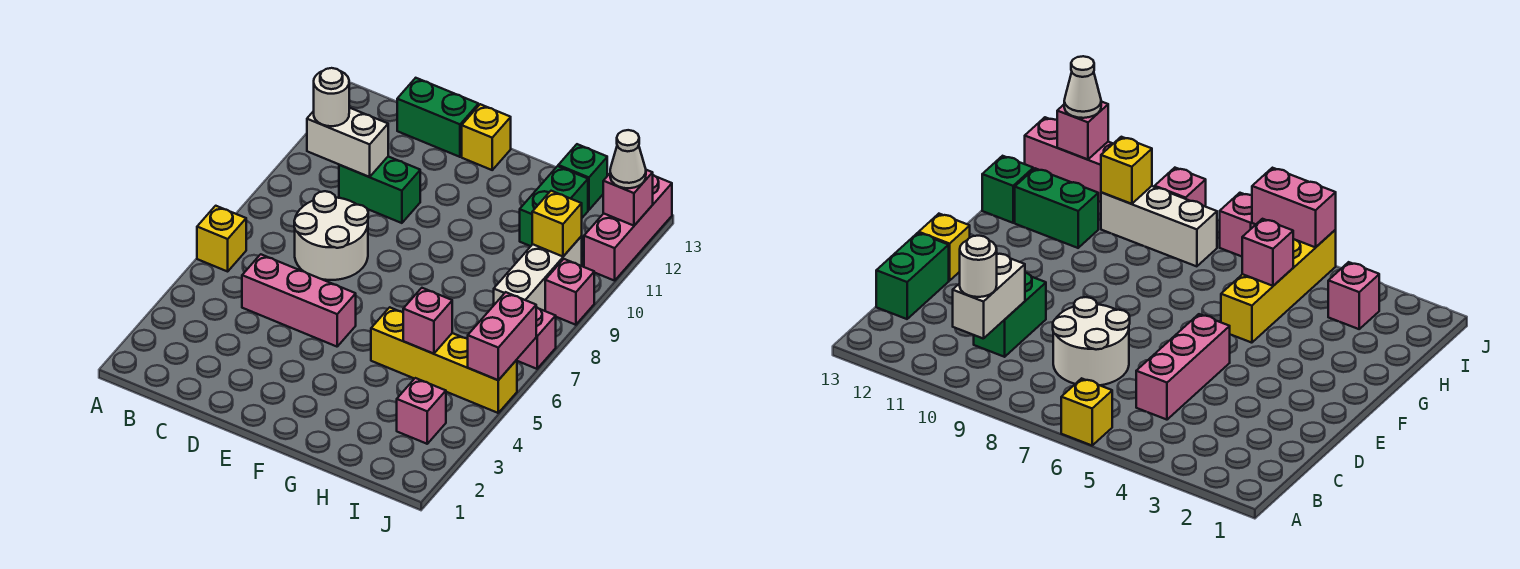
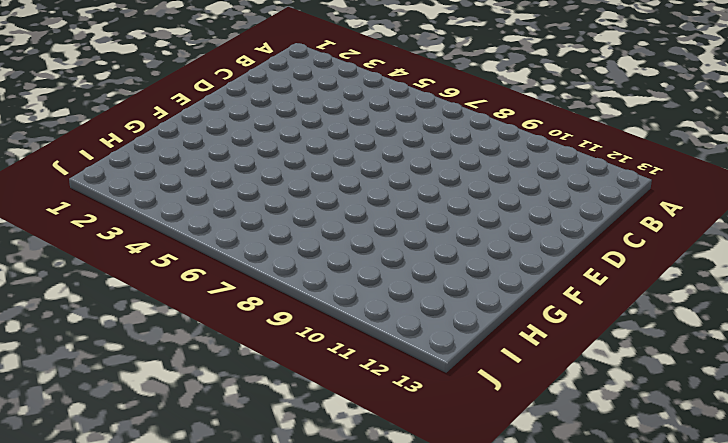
none -> yellow brick A6 level 1
none -> pink brick C5:E5 level 1
none -> white round brick C7:D8 level 1

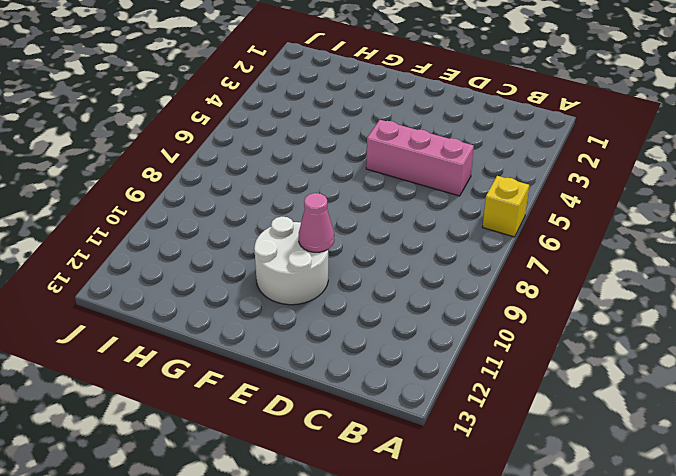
white round brick E10:F11 level 1 -> white round brick C7:D8 level 1
pink cone E10 level 2 -> none
none -> green brick C10:D10 level 1
none -> green brick C13:D13 level 1
none -> yellow brick E13 level 1

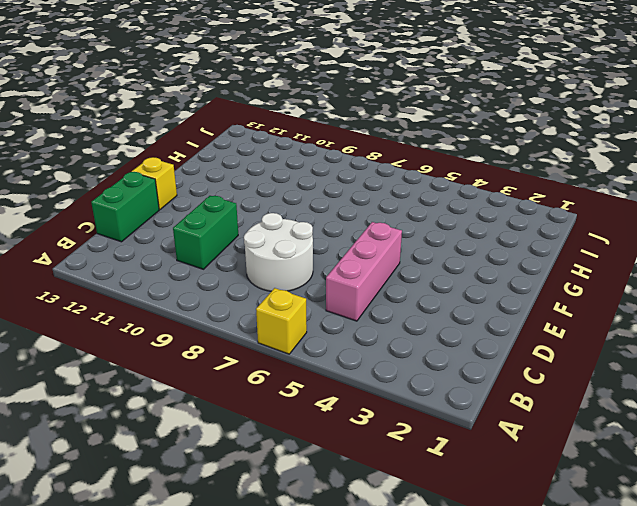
none -> yellow brick G5:J5 level 1
none -> green brick H11:H12 level 1
none -> green brick H13 level 1

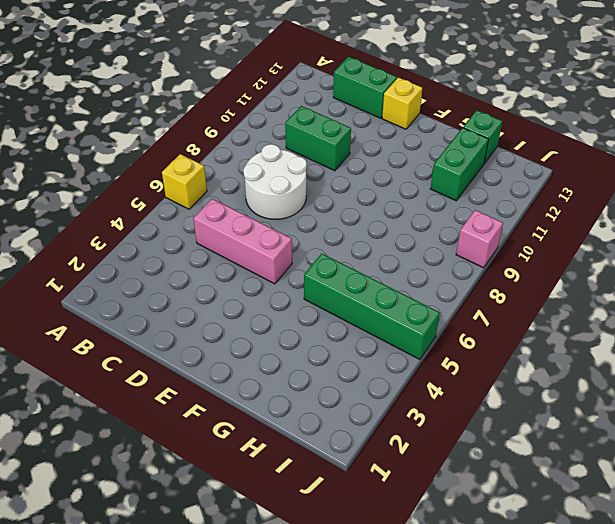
green brick G5:J5 level 1 -> yellow brick G5:J5 level 1
none -> pink brick I3 level 1
none -> white brick I8:I10 level 1
none -> pink brick J7 level 1

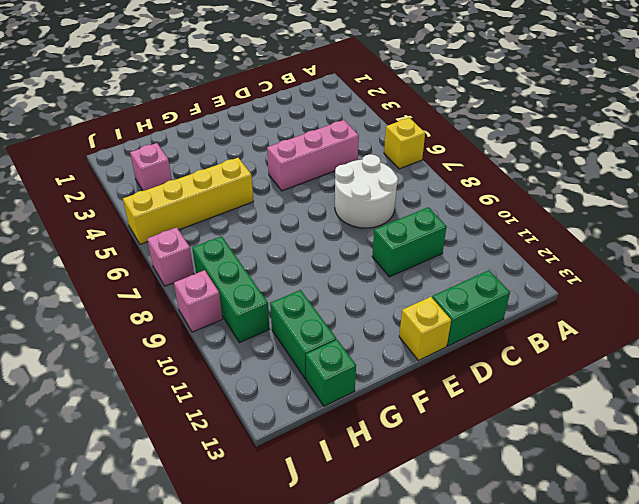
green brick I8:I10 level 1 -> white brick I8:I10 level 1
none -> pink brick J11:J13 level 1
none -> white brick B10:C10 level 2
none -> pink brick H5 level 2

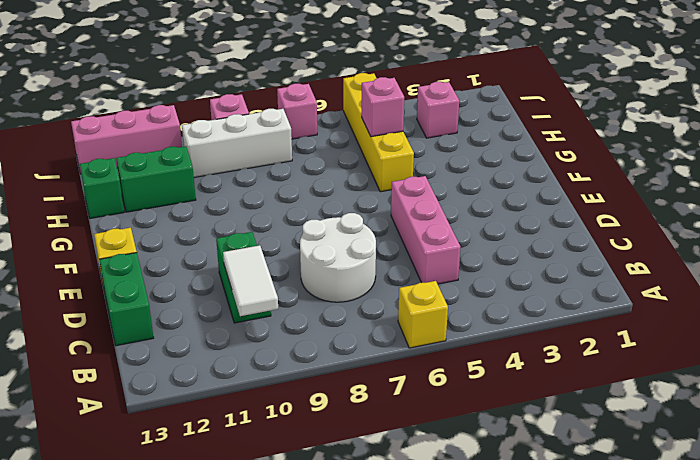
white tile B10:C10 level 2 -> white brick B10:C10 level 2
none -> yellow brick I10 level 2
none -> pink brick J5:J6 level 2
none -> pink brick J12 level 2

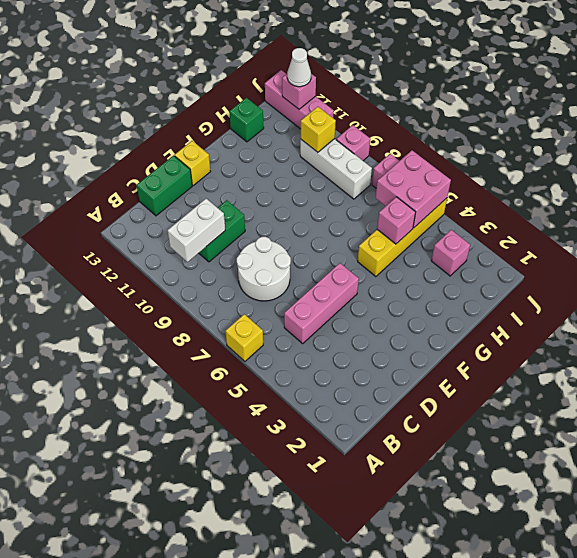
pink brick I5:J6 level 2 -> pink brick J5:J6 level 2
none -> green brick H11:H12 level 1
none -> white round brick B10 level 3

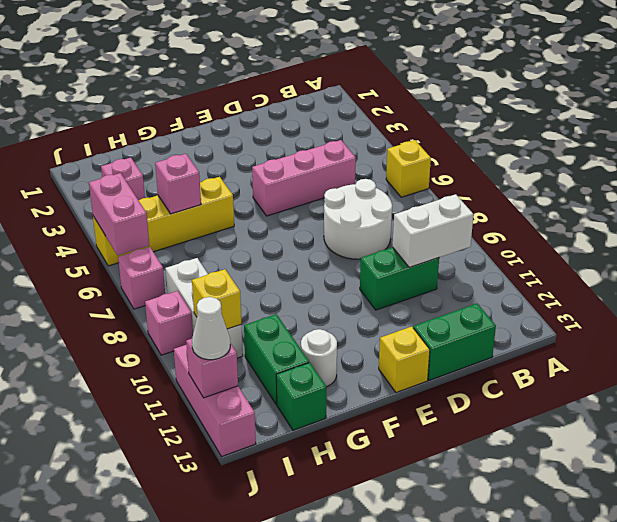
white round brick G12 level 1 -> white round brick B10 level 3

